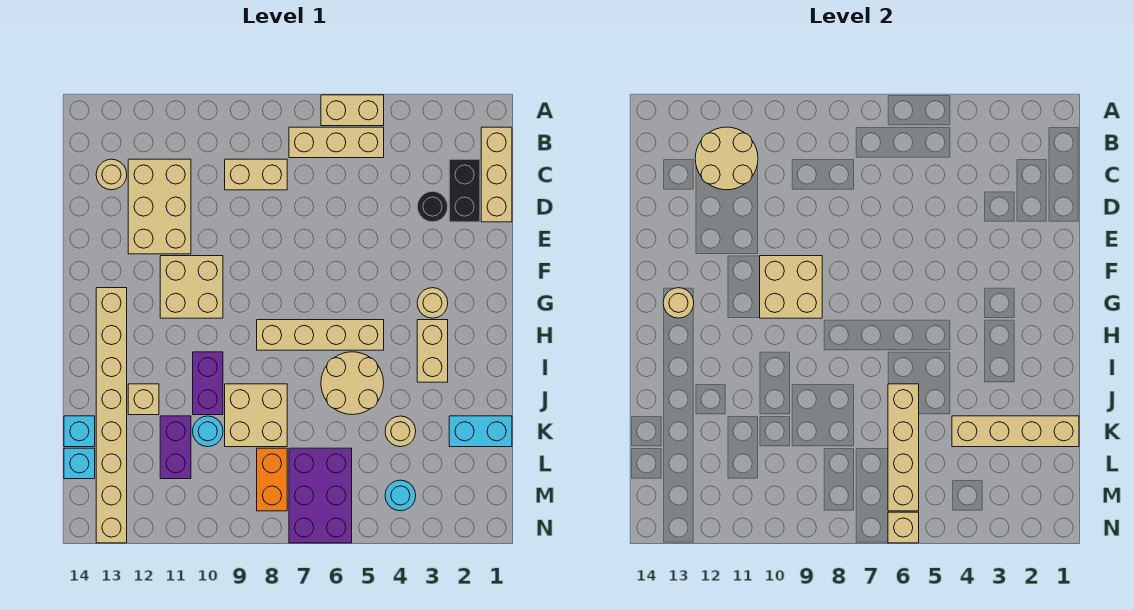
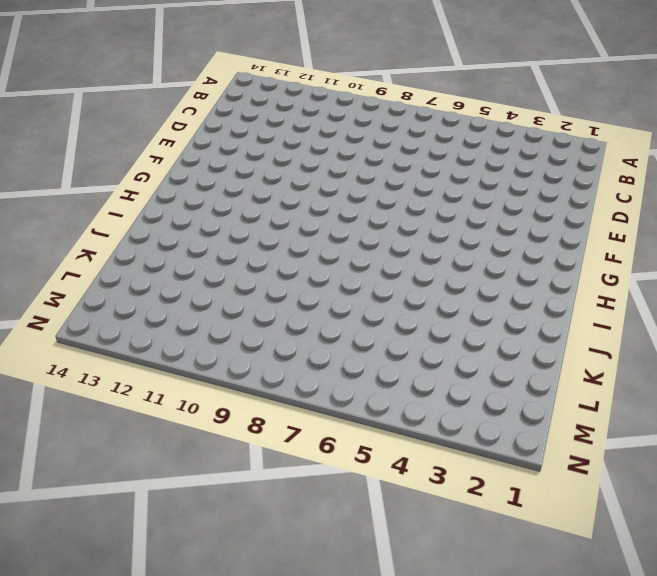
none -> tan brick A5:A6 level 1
none -> tan brick B1:D1 level 1
none -> tan brick B5:B7 level 1
none -> black brick C2:D2 level 1

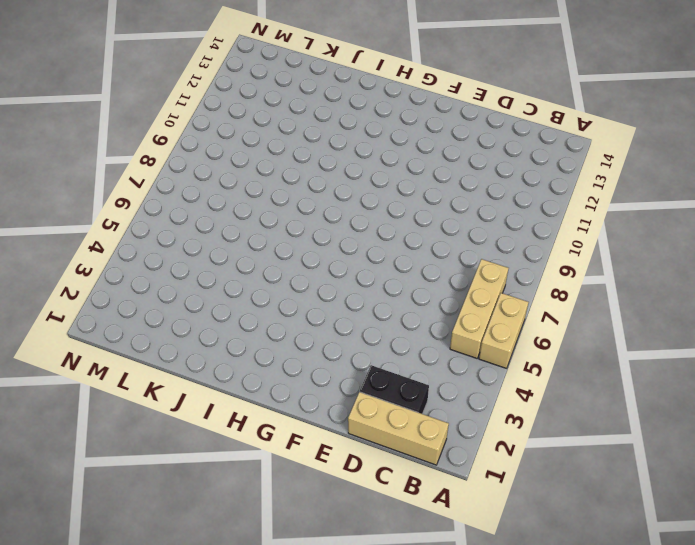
none -> tan brick C8:C9 level 1
none -> tan brick C11:E12 level 1
none -> tan round brick C13 level 1
none -> black round brick D3 level 1

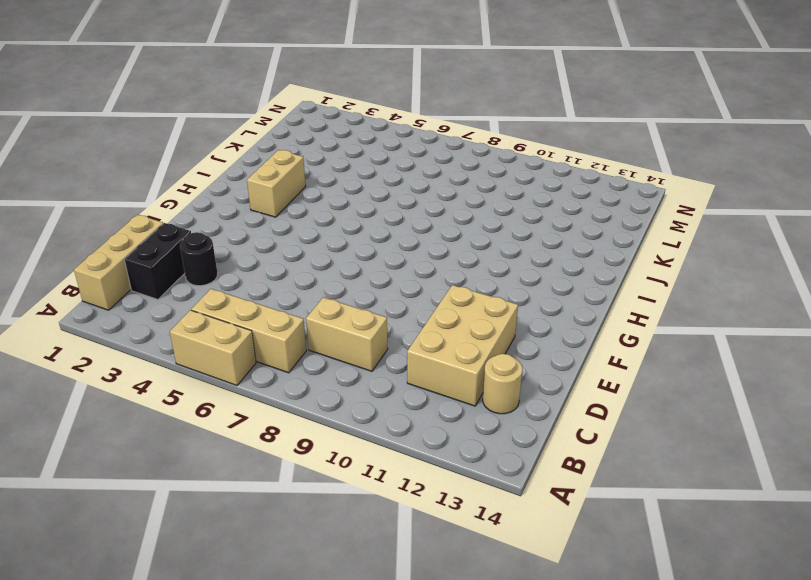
none -> tan brick F10:G11 level 1
none -> tan round brick G3 level 1
none -> tan brick G13:N13 level 1
none -> tan brick H5:H8 level 1

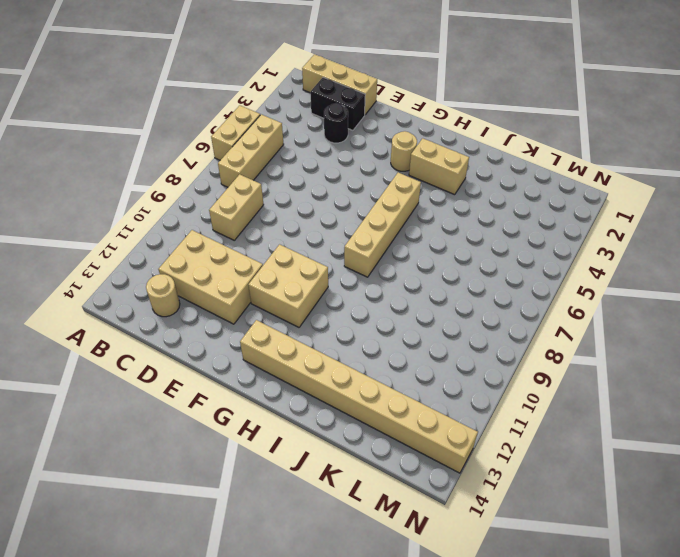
none -> tan round brick I5:J6 level 1
none -> purple brick I10:J10 level 1
none -> tan brick J8:K9 level 1
none -> tan brick J12 level 1

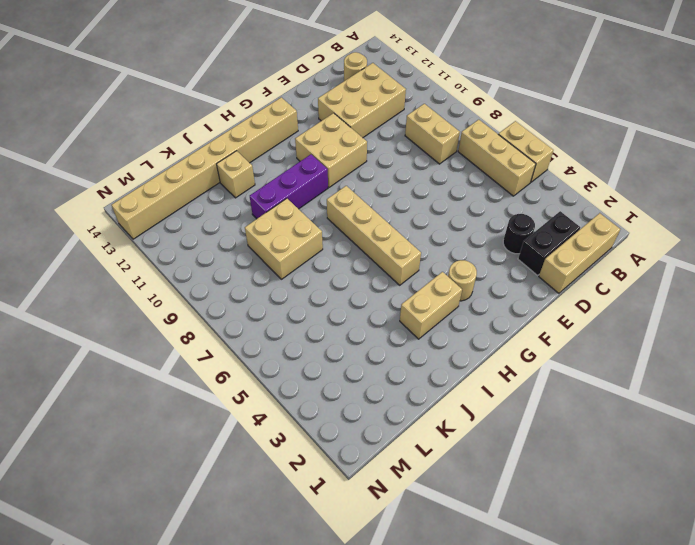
purple brick H10:J10 level 1 -> purple brick I10:J10 level 1
none -> tan round brick I5:J6 level 1
none -> cyan brick K1:K2 level 1
none -> tan round brick K4 level 1
none -> cyan round brick K10 level 1

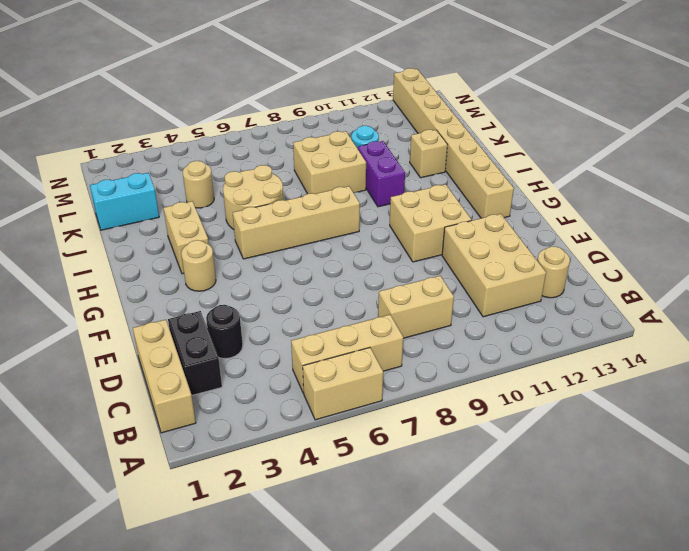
none -> purple brick K11:L11 level 1
none -> cyan brick K14 level 1
none -> purple brick L6:N7 level 1
none -> orange brick L8:M8 level 1

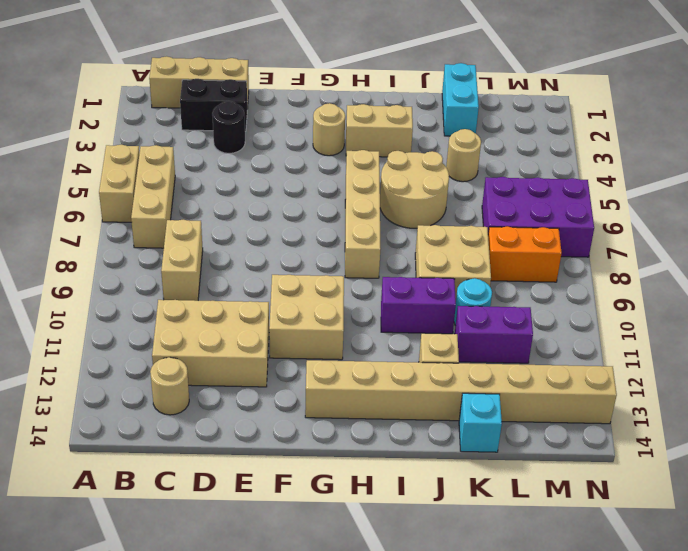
none -> cyan brick L14 level 1
none -> cyan round brick M4 level 1
none -> tan round brick B11:C12 level 2
none -> tan brick F9:G10 level 2

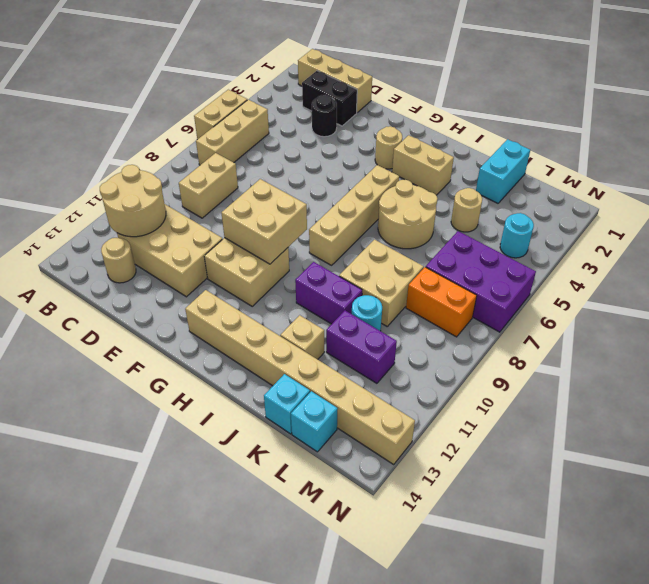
none -> tan round brick G13 level 2
none -> tan brick J6:M6 level 2
none -> tan brick K1:K4 level 2
none -> tan brick N6 level 2

